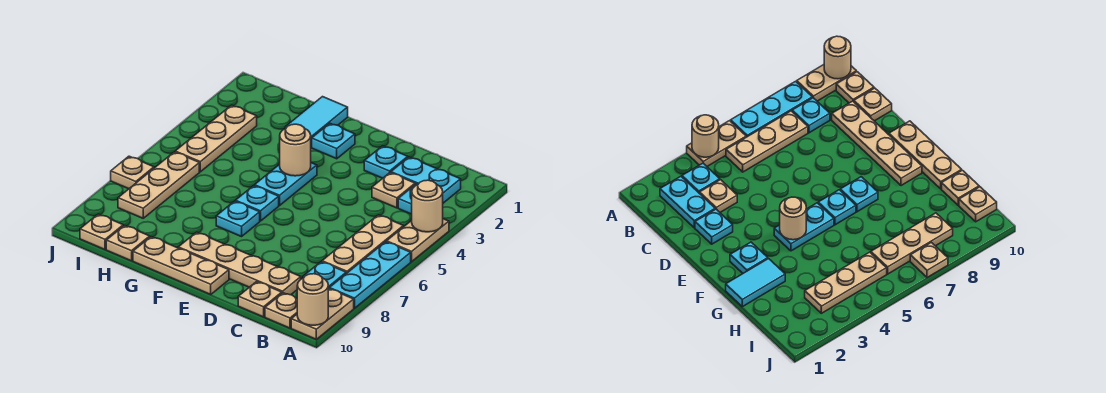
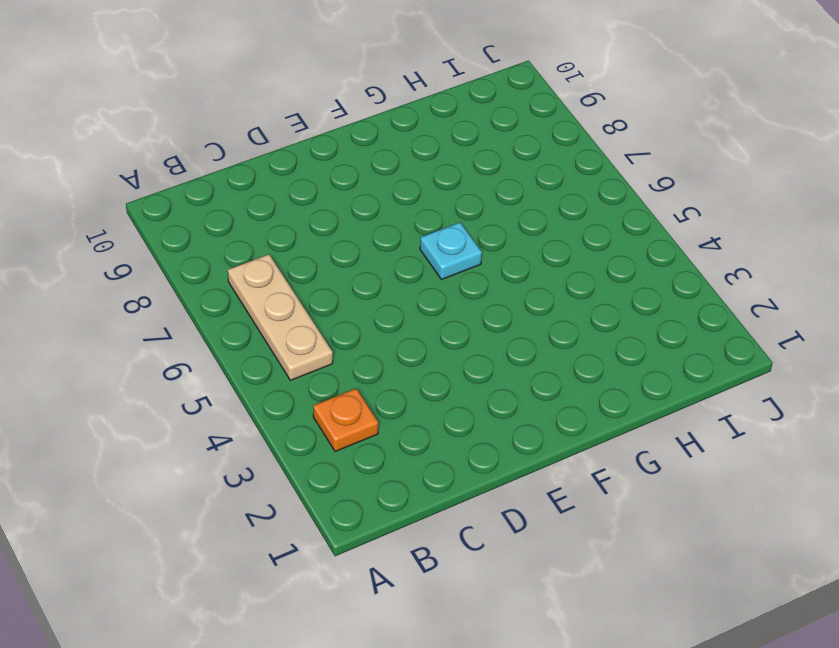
orange plate B3 level 1 -> cyan plate B3 level 1
none -> tan plate A4:A5 level 1
none -> cyan plate A6:A8 level 1
none -> tan plate A9:A10 level 1

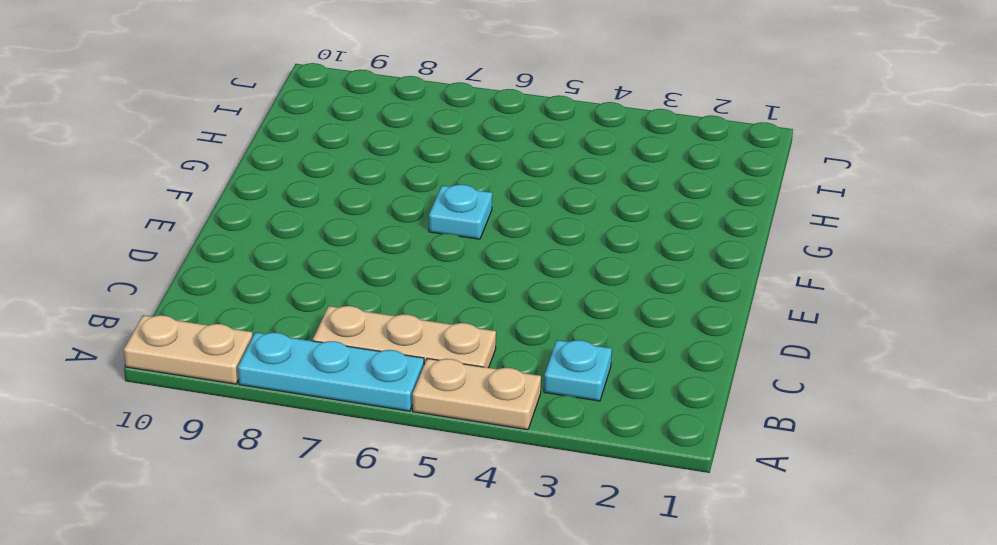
none -> cyan plate B2:C2 level 1
none -> cyan plate B8 level 1
none -> tan plate B10 level 1

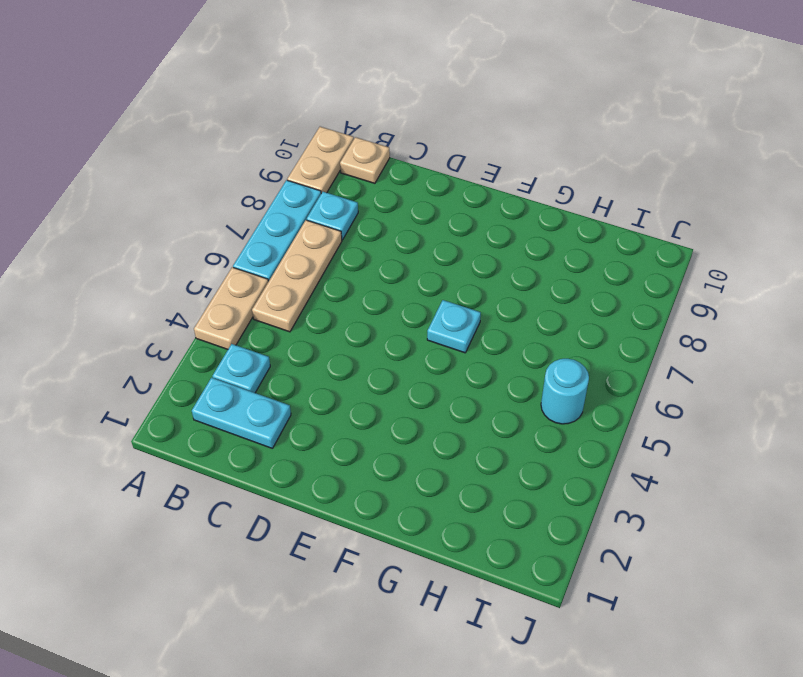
cyan round brick I5 level 1 -> tan plate I3:I5 level 1
none -> tan plate C3 level 1
none -> tan plate C9:F9 level 1
none -> tan plate C10 level 1

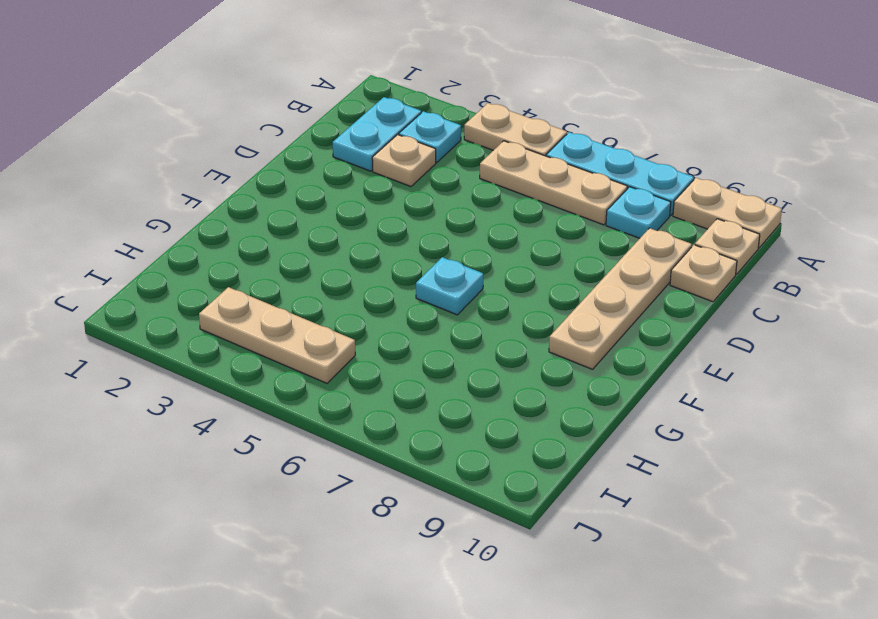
none -> cyan plate D2 level 1
none -> tan plate E10:G10 level 1
none -> cyan plate F2 level 1

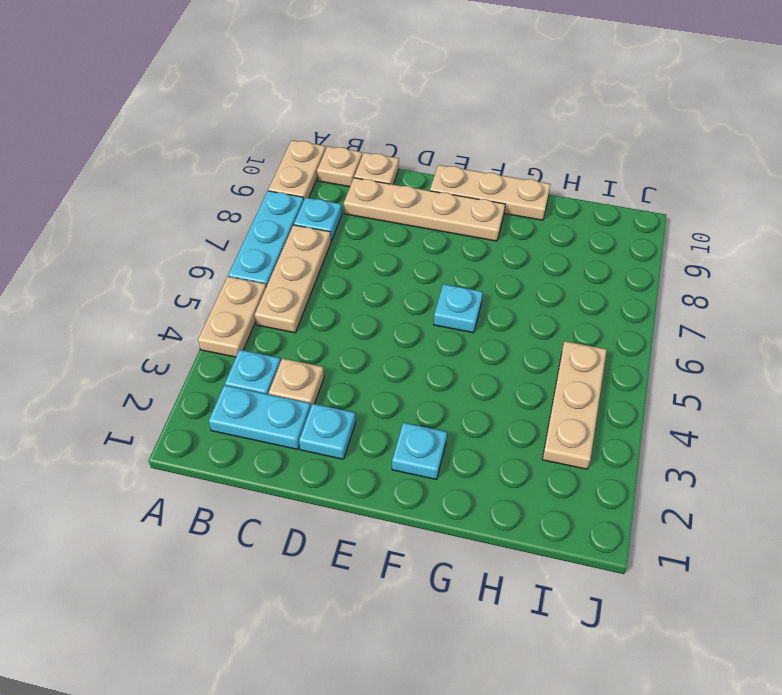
none -> cyan plate F4:F5 level 1
none -> cyan plate F7 level 1
none -> cyan tile G1:G2 level 1

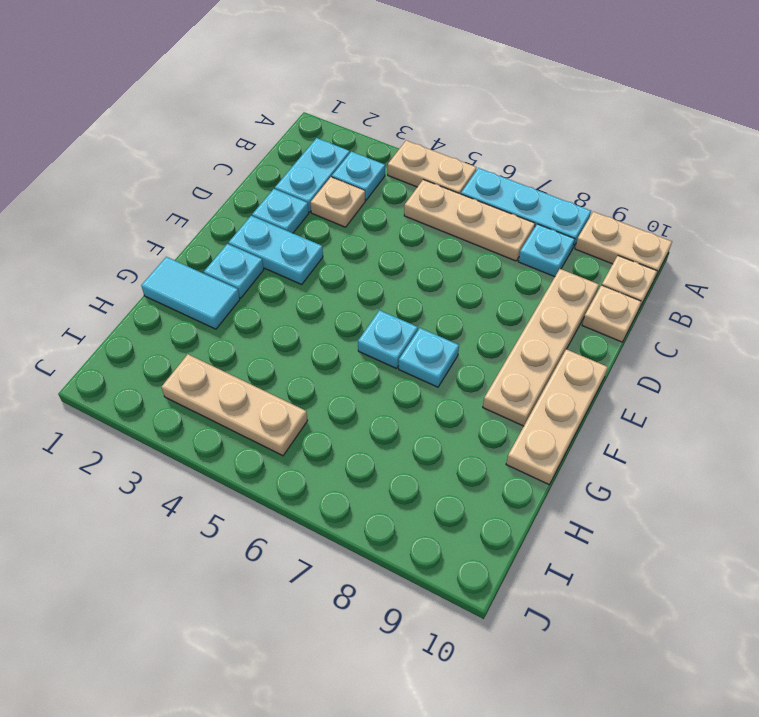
cyan plate E2:E3 level 1 -> cyan plate F4:F5 level 1
none -> tan plate H10 level 1
none -> tan plate I6:I8 level 1
none -> tan plate I10 level 1

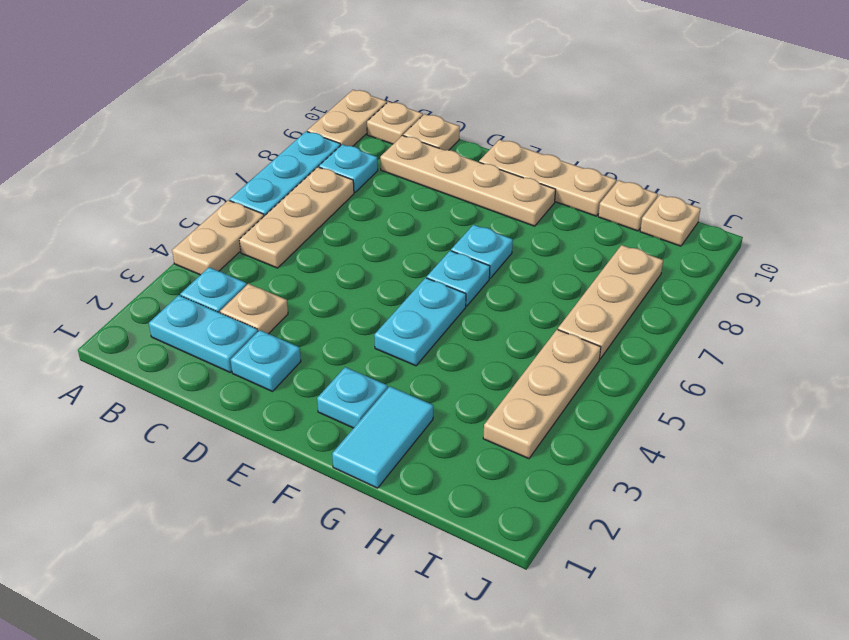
none -> tan plate J7 level 1
none -> tan round brick A4 level 2
none -> tan round brick A10 level 2

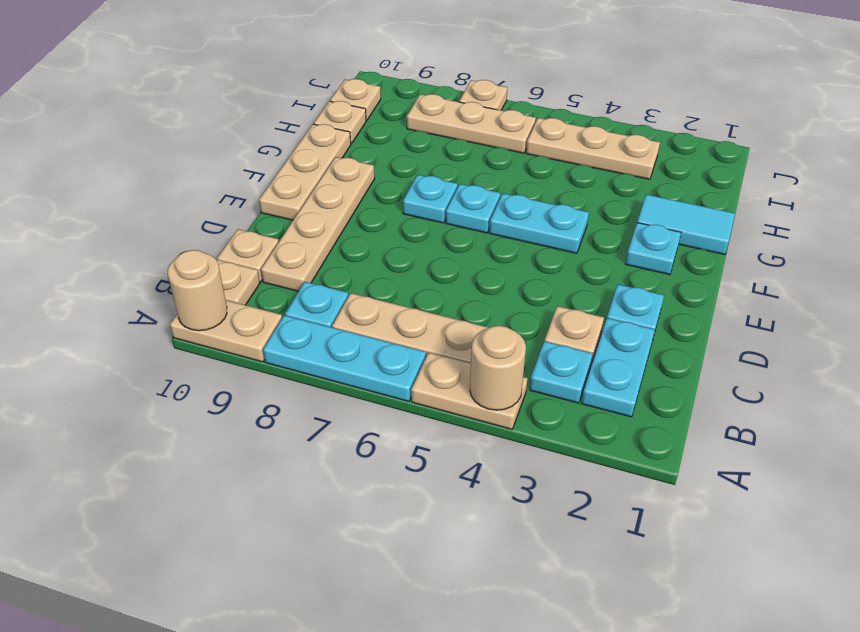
none -> tan round brick F4 level 2

